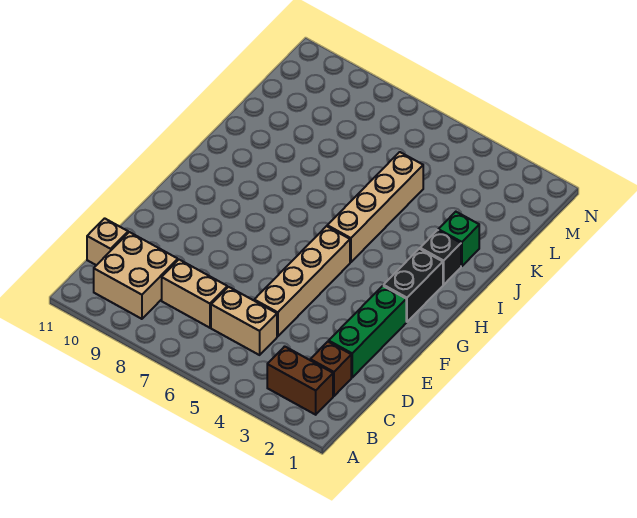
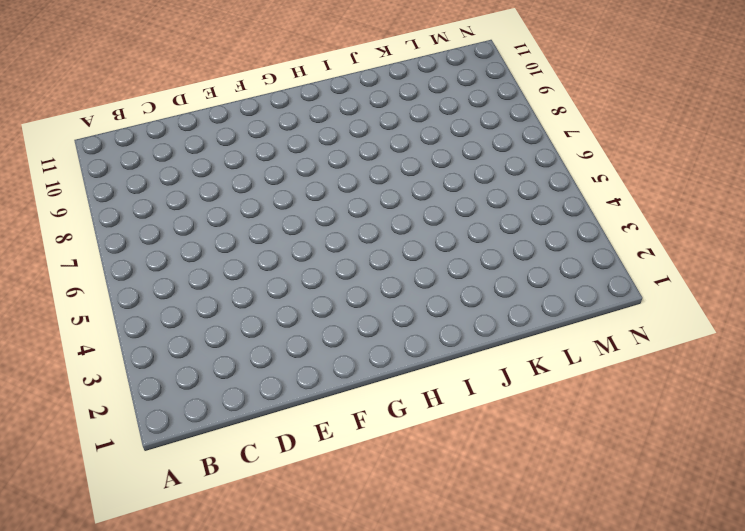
none -> brown brick B2:B3 level 1
none -> tan brick B9:C10 level 1
none -> brown brick C2 level 1

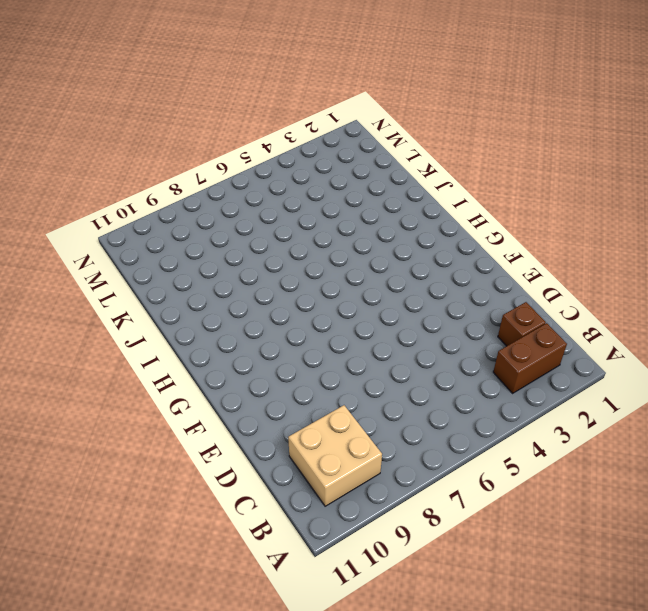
none -> tan brick C5:C6 level 1
none -> tan brick C7:C8 level 1
none -> tan brick C11 level 1

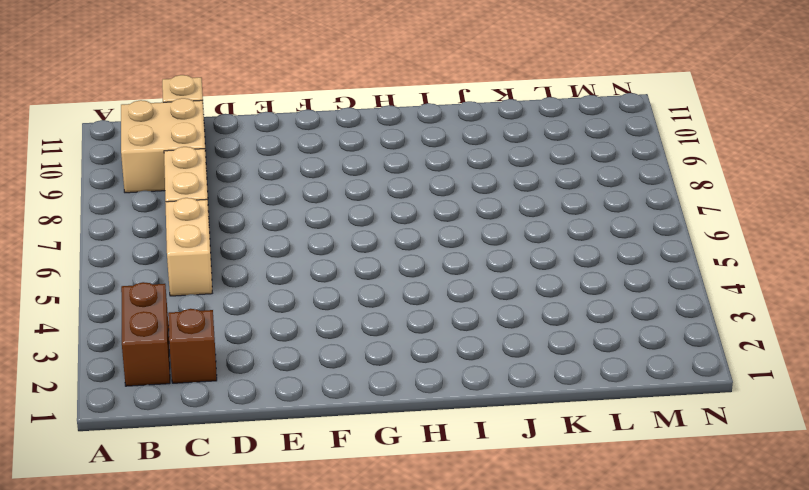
none -> green brick D2:F2 level 1
none -> tan brick D5:G5 level 1
none -> black brick G2:H2 level 1

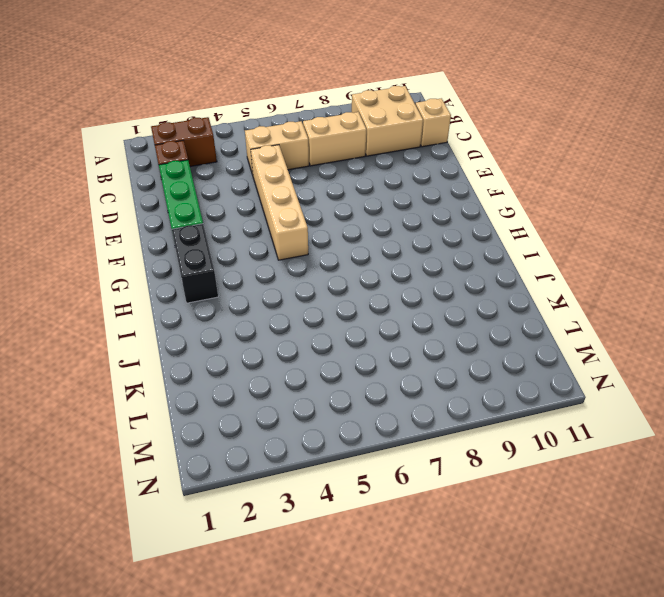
none -> tan brick H5:K5 level 1
none -> black brick I2 level 1
none -> green brick J2 level 1

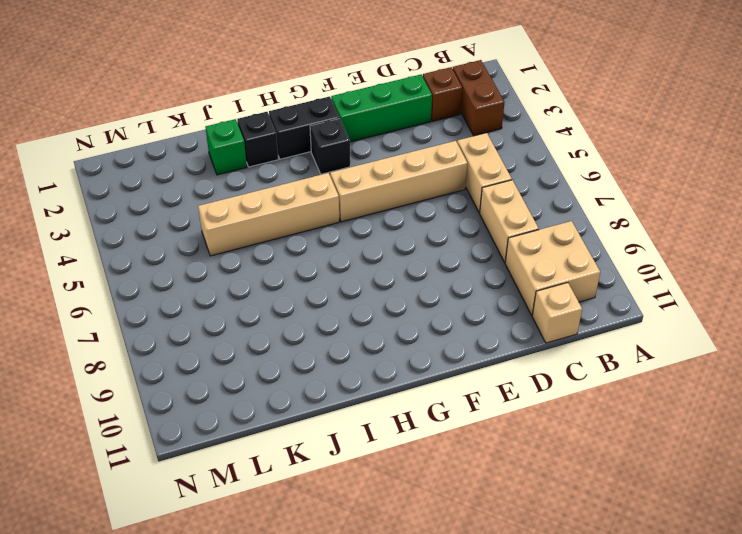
black brick G3 level 1 -> none

